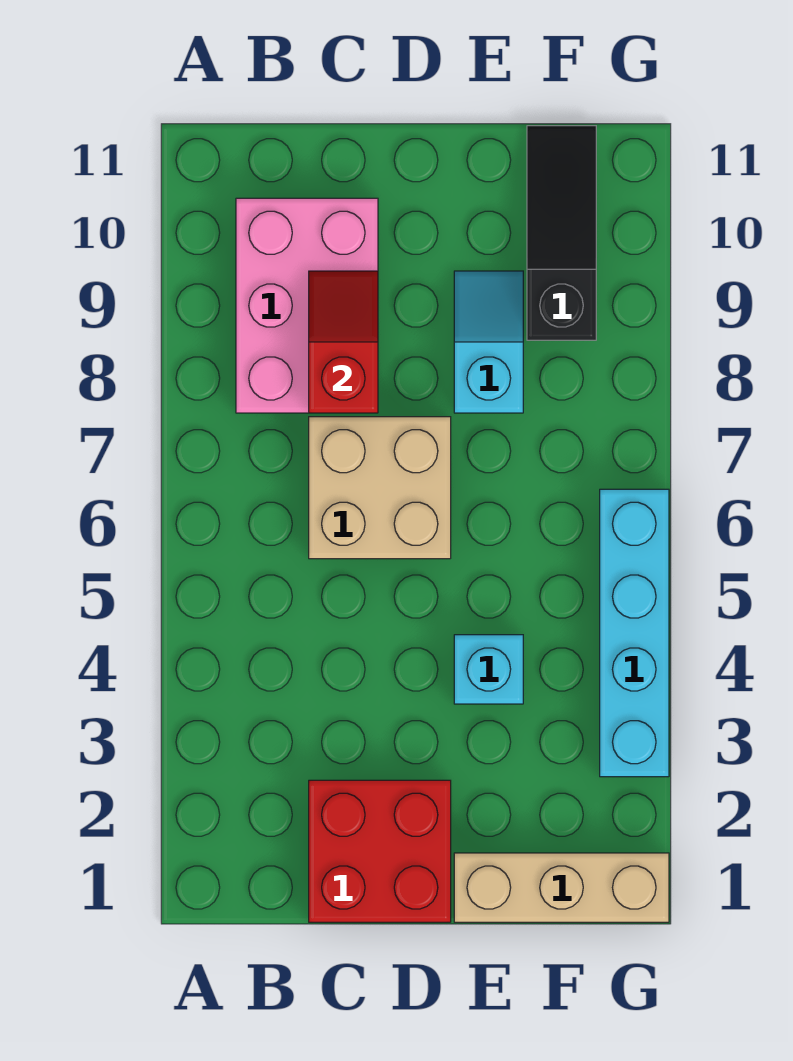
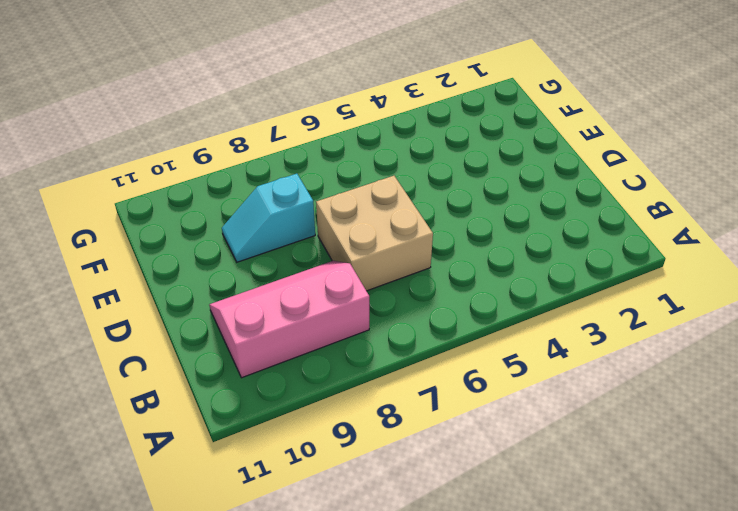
pink slope B8:C10 level 1 top B -> pink brick B8:C10 level 1
none -> red brick C1:D2 level 1
none -> tan brick E1:G1 level 1

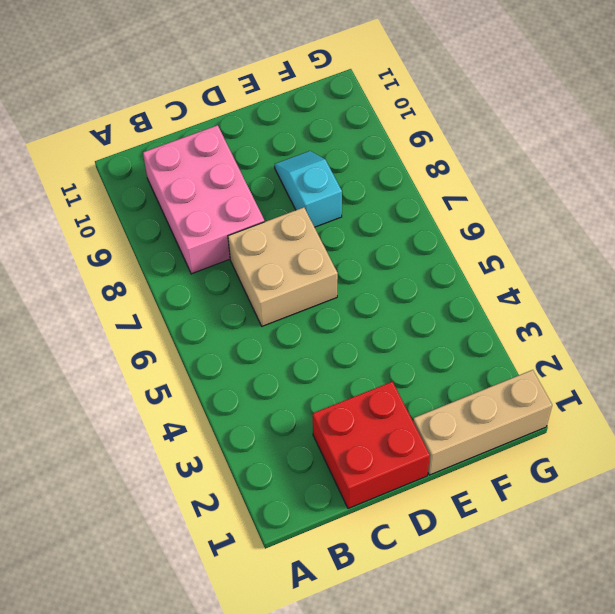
none -> cyan brick E4 level 1
none -> black slope F9:F11 level 1 top 9

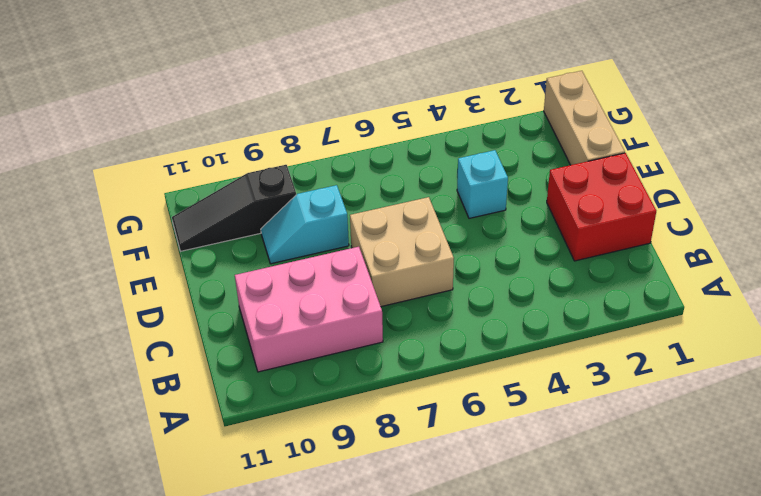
none -> cyan brick G3:G6 level 1
none -> red slope C8:C9 level 2 top 8

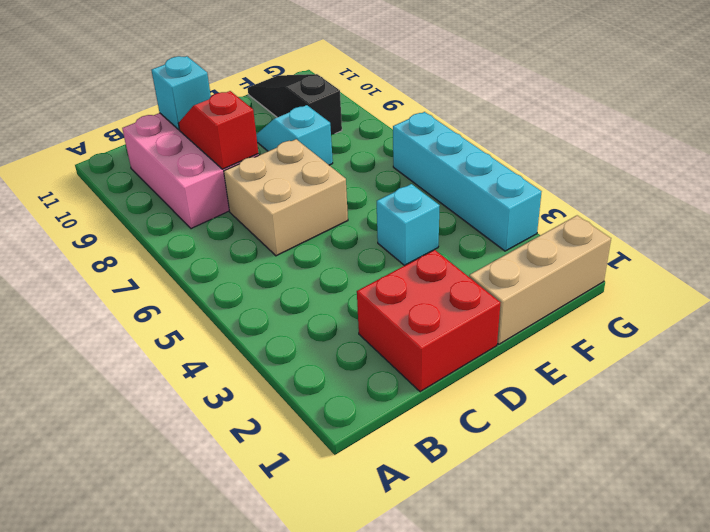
cyan brick C10 level 2 -> none

